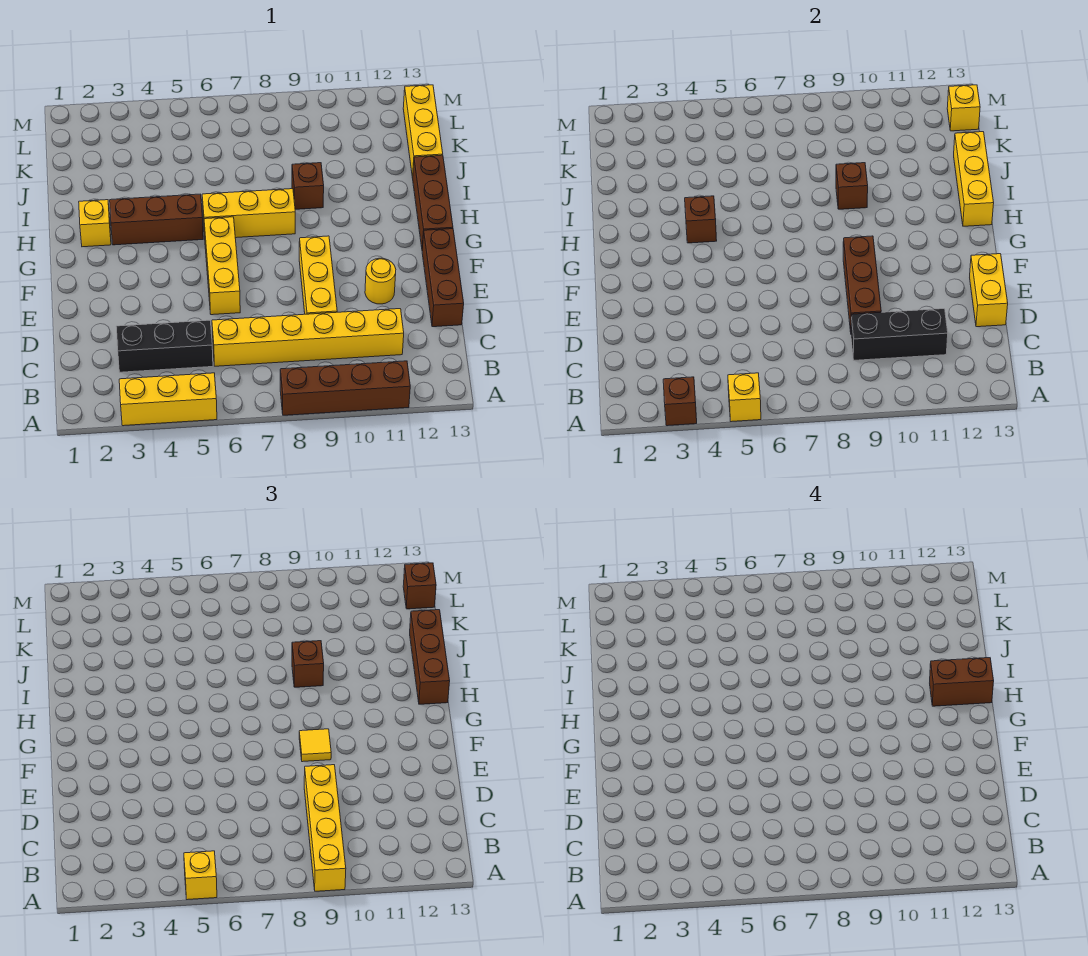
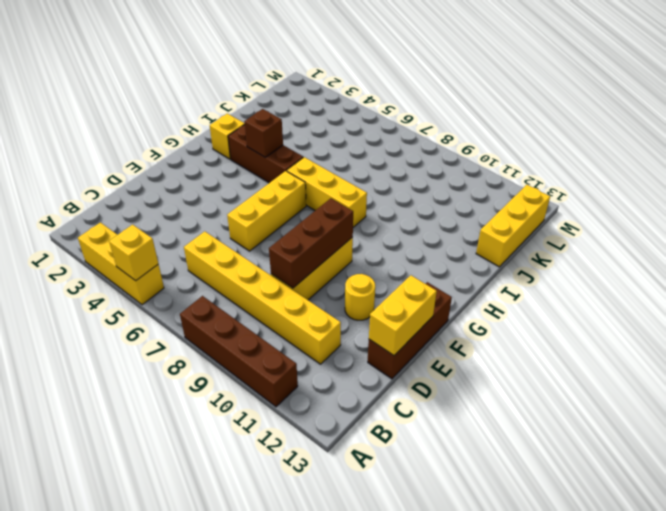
none -> black brick C3:C5 level 1
none -> brown brick G13:I13 level 1
none -> brown brick I9 level 1
none -> brown brick A3 level 2

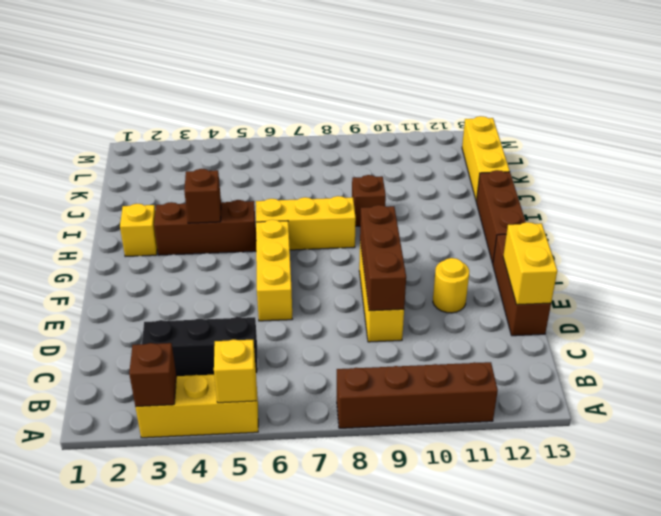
none -> yellow brick C6:C11 level 1
none -> black brick C9:C11 level 2
none -> yellow brick H13:J13 level 2
none -> brown brick I9 level 2

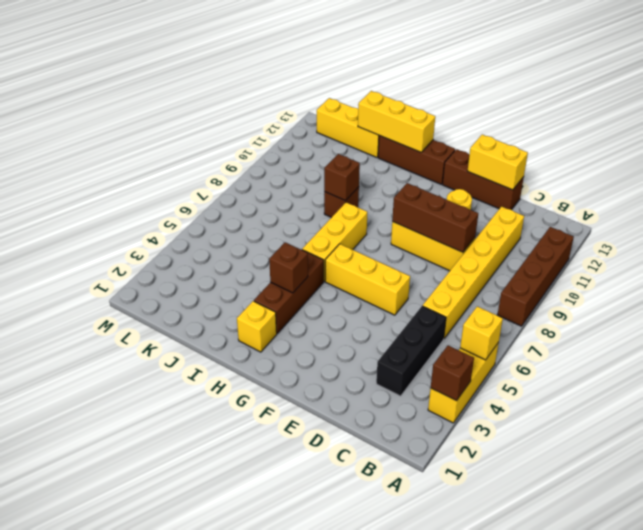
none -> black brick C9:C11 level 2
none -> yellow brick L13 level 2
none -> yellow brick A5 level 3
none -> yellow brick A9:D9 level 3

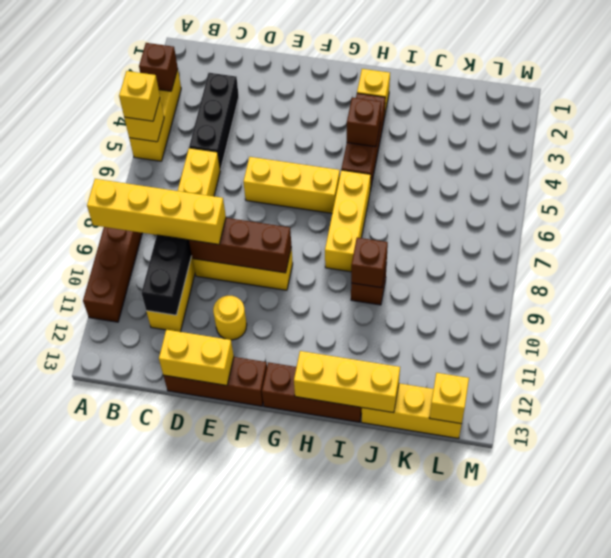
none -> yellow tile F9 level 3
none -> brown brick H13:J13 level 3
none -> brown brick I9 level 3
none -> brown brick L13 level 3

